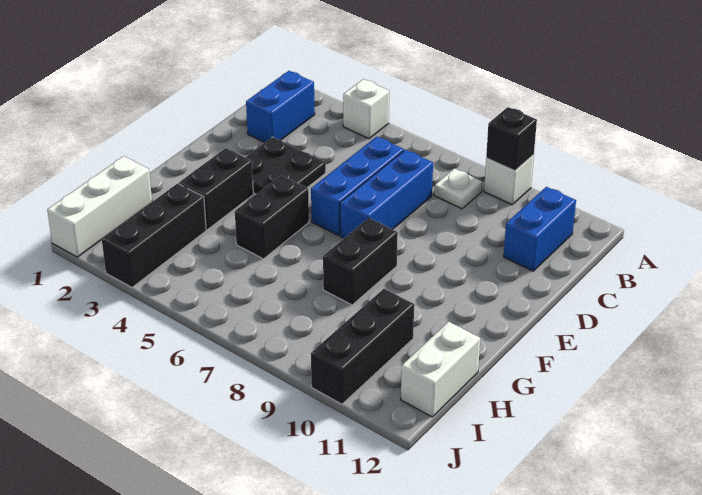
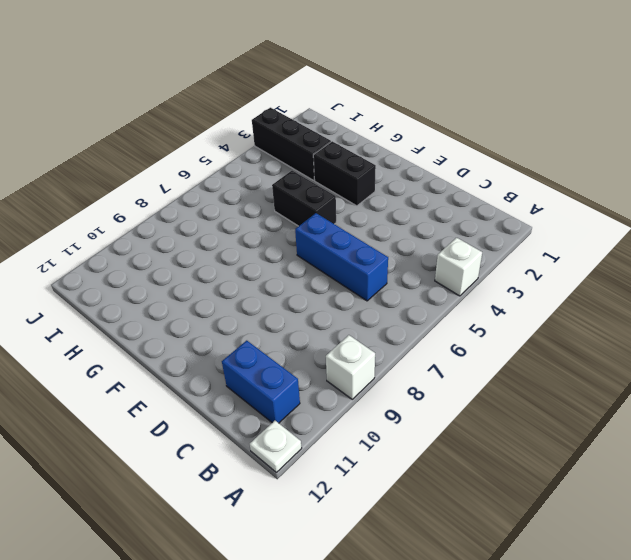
white plate A12 level 1 -> white plate B8 level 1
none -> blue brick B2:C2 level 1
none -> blue brick C7:E7 level 1
none -> black plate D3:E4 level 1

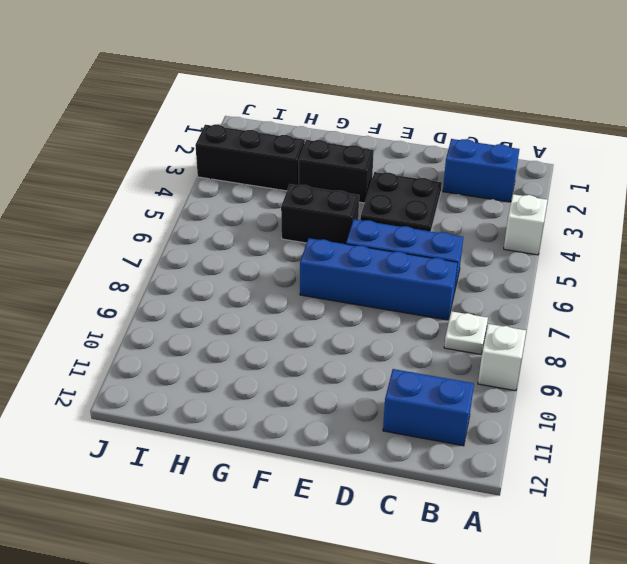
blue brick C7:F7 level 1 -> blue brick C7:E7 level 1
none -> black brick F8:G8 level 1
none -> white brick H1:J1 level 1
none -> black brick H10:J10 level 1

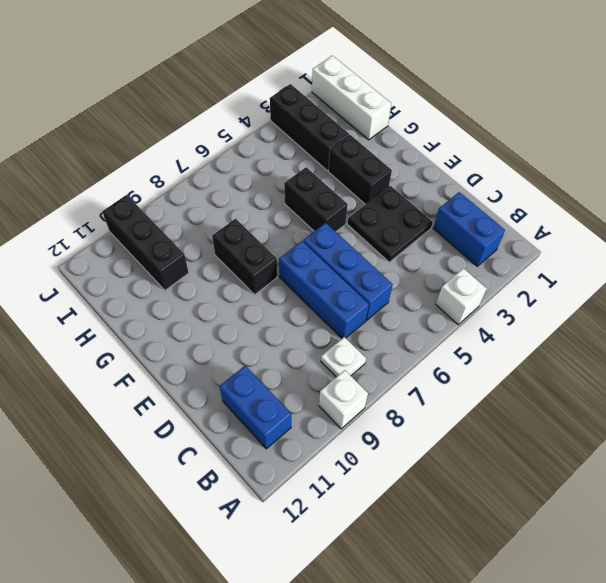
none -> white brick H12:I12 level 1
none -> black brick A9 level 2

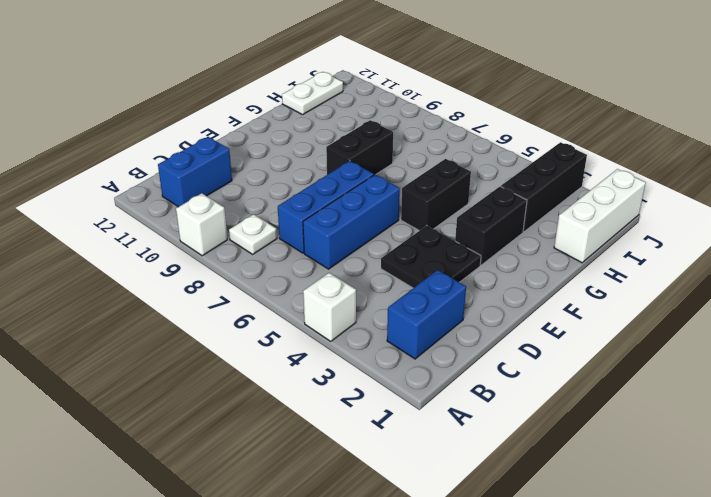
white plate H12:I12 level 1 -> white brick H12:I12 level 1
none -> black brick H10:J10 level 1
none -> black brick A9 level 2

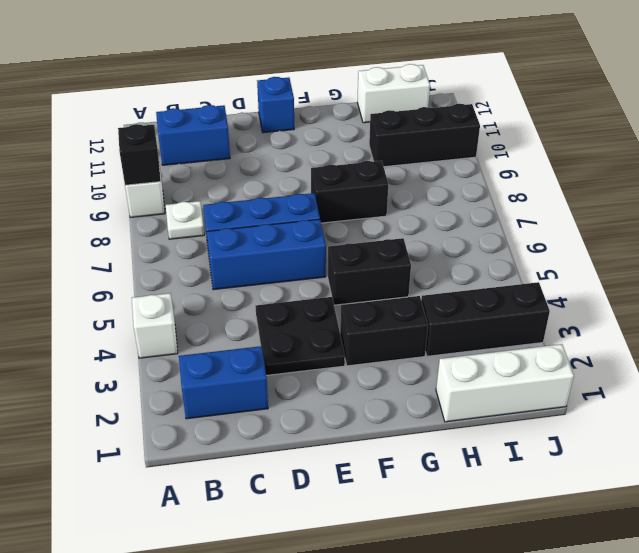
blue brick E12 level 1 -> none

